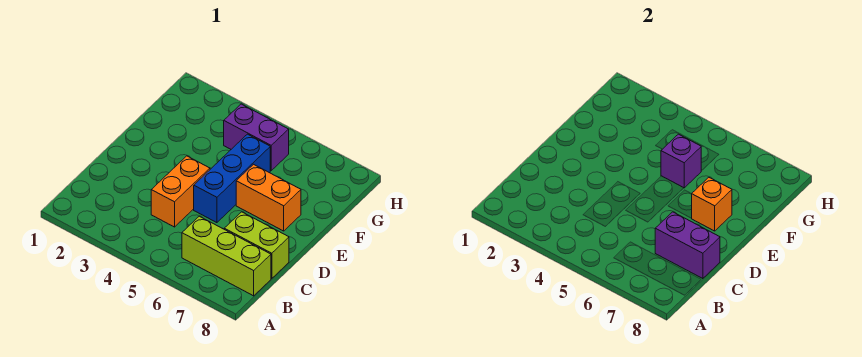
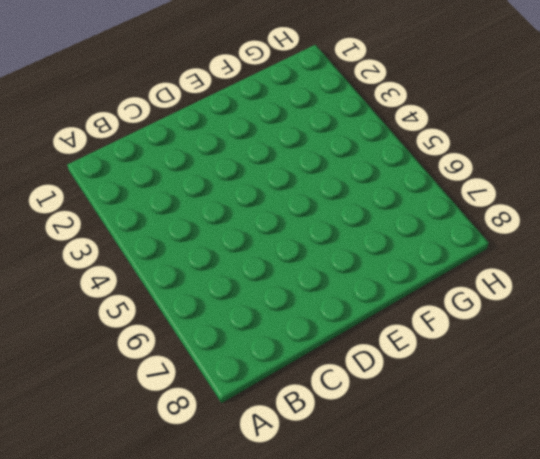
none -> lime brick B6:B8 level 1
none -> orange brick C4:D4 level 1

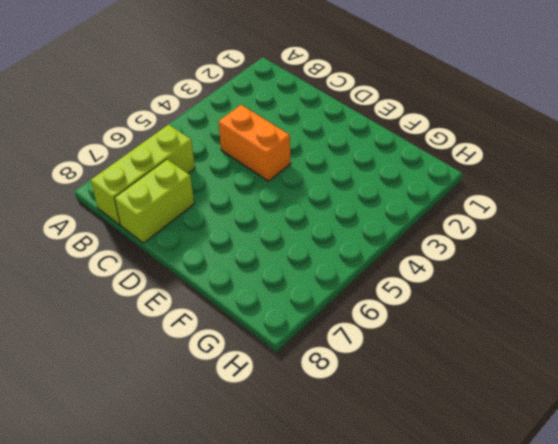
none -> blue brick D5:F5 level 1
none -> orange brick E6:E7 level 1

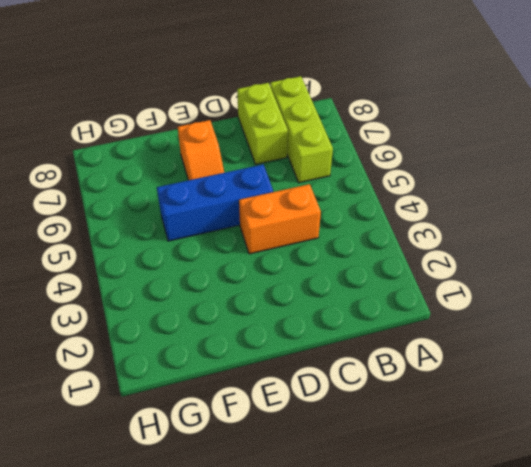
orange slope E6:E7 level 1 top 7 -> orange brick E6:E7 level 1
none -> purple brick G4:G5 level 1
none -> purple brick C7:C8 level 2

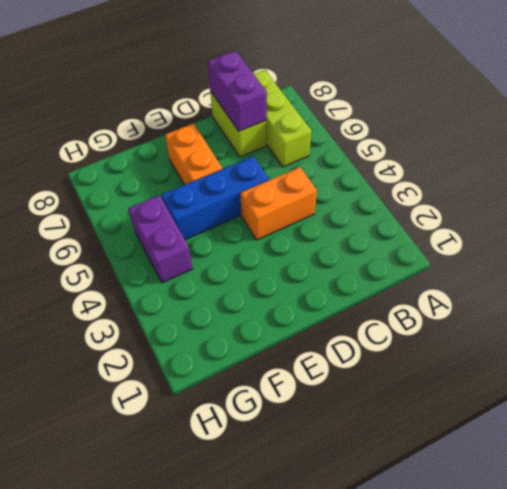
none -> orange brick E7 level 2
none -> purple brick F5 level 2

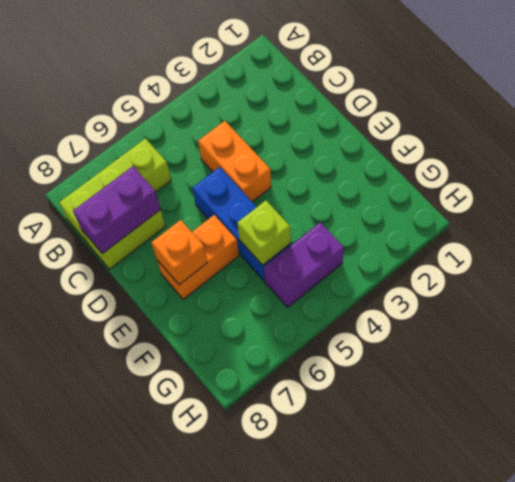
lime brick F5 level 2 -> purple brick F5 level 2

